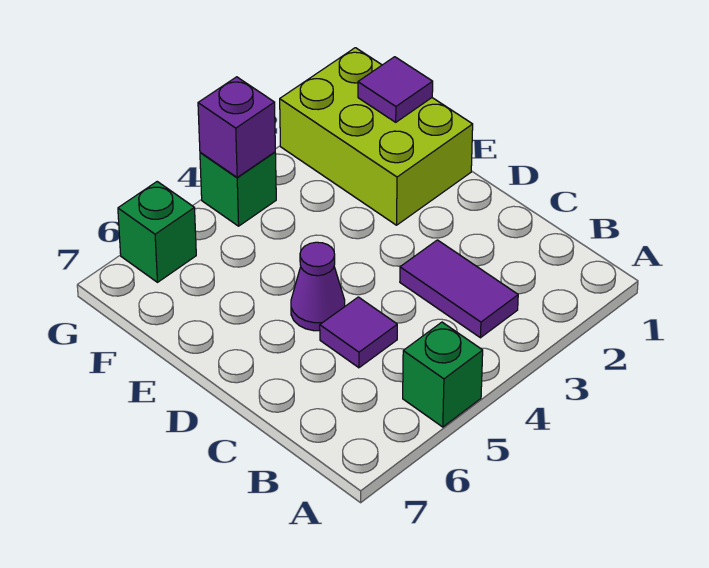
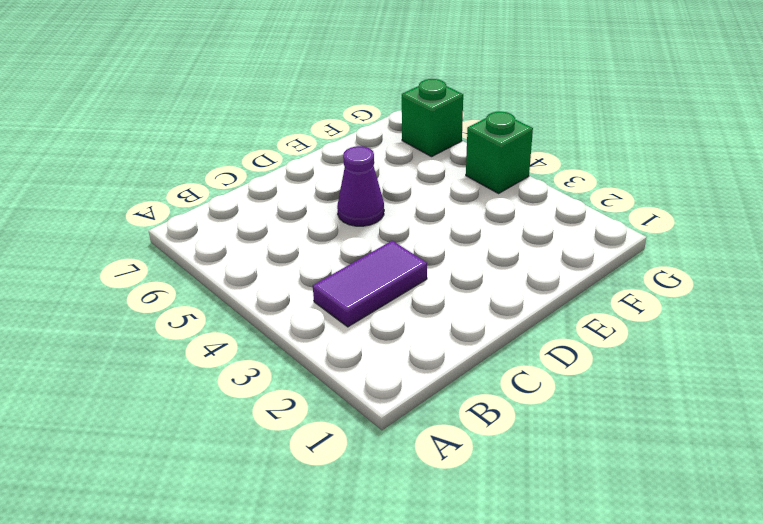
none -> green brick A5 level 1
none -> purple tile C5 level 1

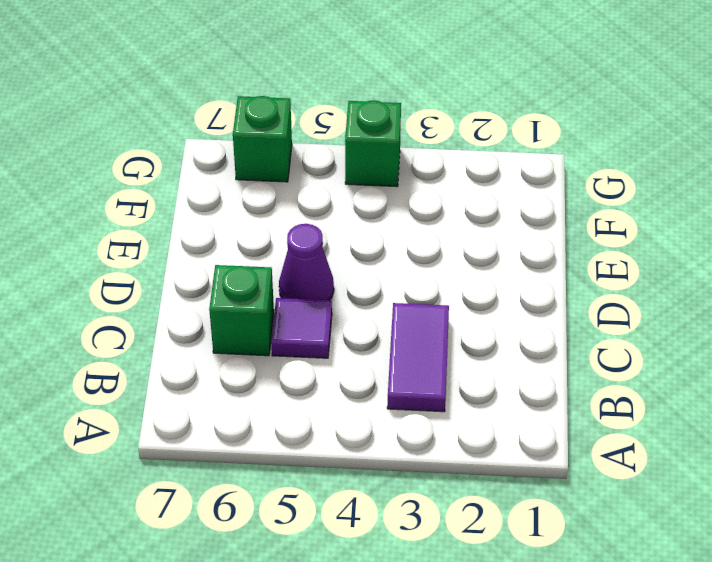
green brick C6 level 1 -> green brick A5 level 1
none -> lime brick E1:G2 level 1
none -> purple tile F1 level 2

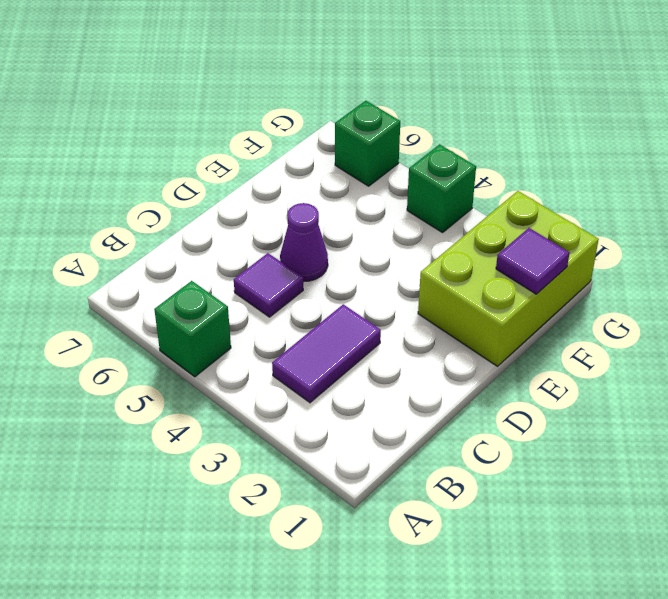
none -> purple brick G4 level 2

